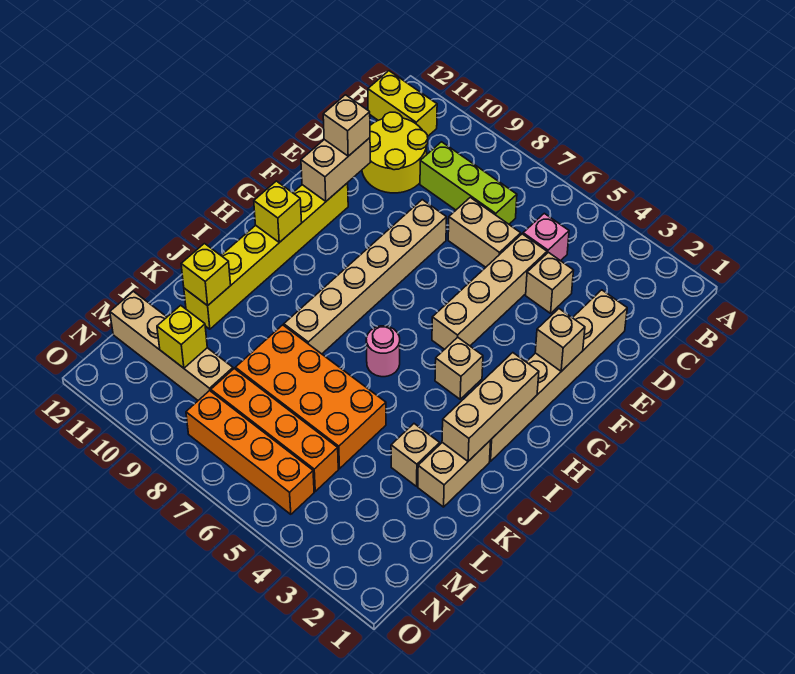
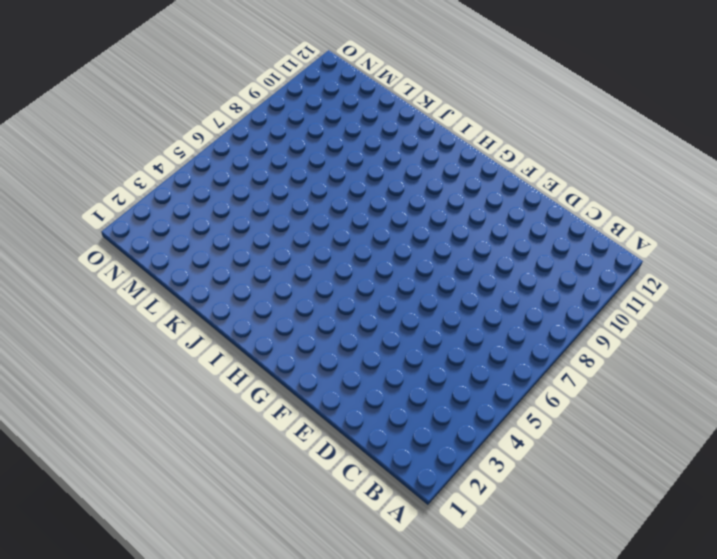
none -> yellow brick B11:B12 level 1
none -> pink brick C5 level 1
none -> lime brick C7:C9 level 1

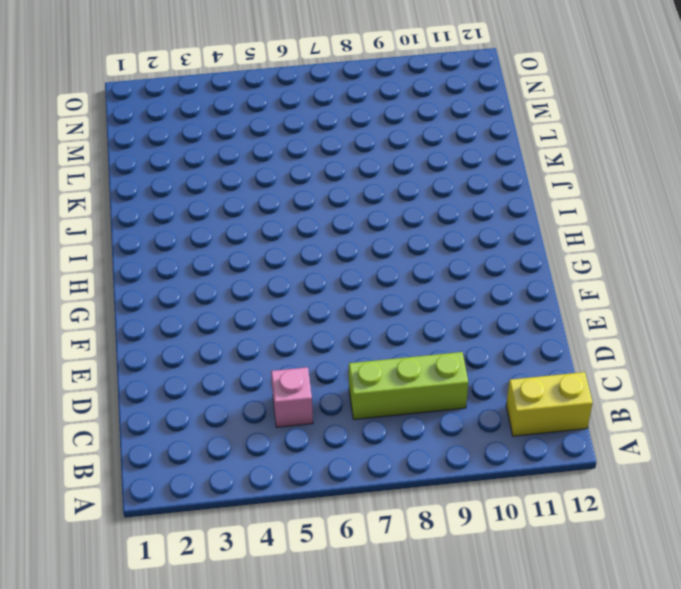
none -> yellow round brick C10:D11 level 1
none -> tan brick D2:I2 level 1
none -> tan brick D4 level 1

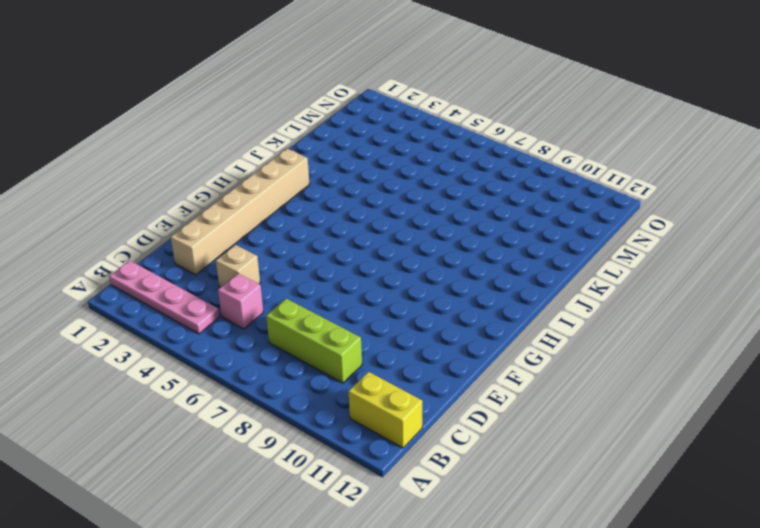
pink plate B1:B4 level 1 -> none
none -> yellow round brick C10:D11 level 1
none -> tan brick D5:G5 level 1
none -> tan brick D6:D7 level 1

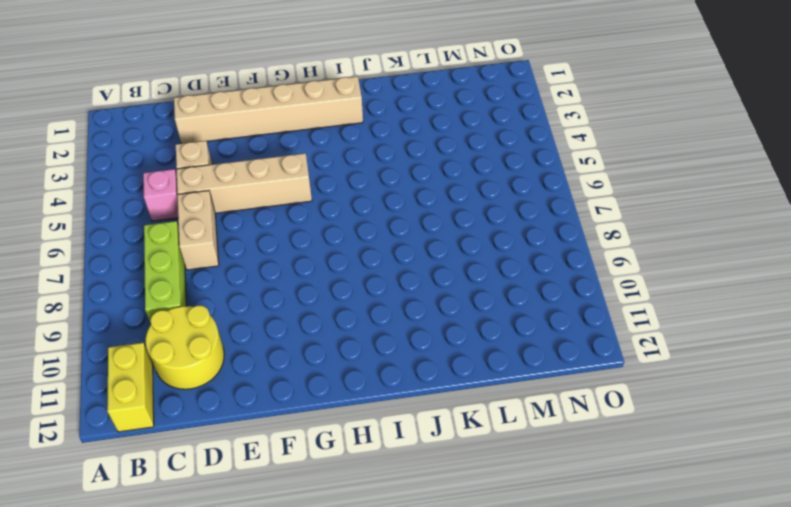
none -> tan brick E8:J8 level 1
none -> yellow brick F11:K11 level 1
none -> tan brick H4 level 1

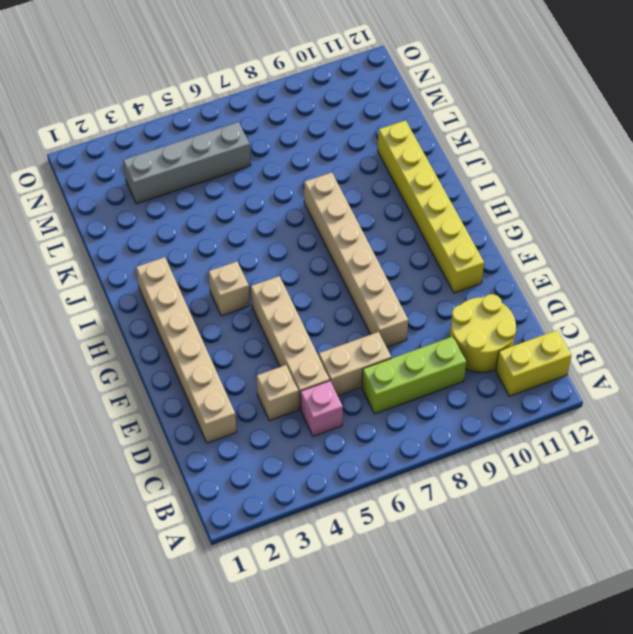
grey brick M3:M6 level 1 -> orange brick M5:M8 level 1
none -> pink round brick I6 level 1
none -> tan brick J2:K2 level 1
none -> tan brick K3 level 1

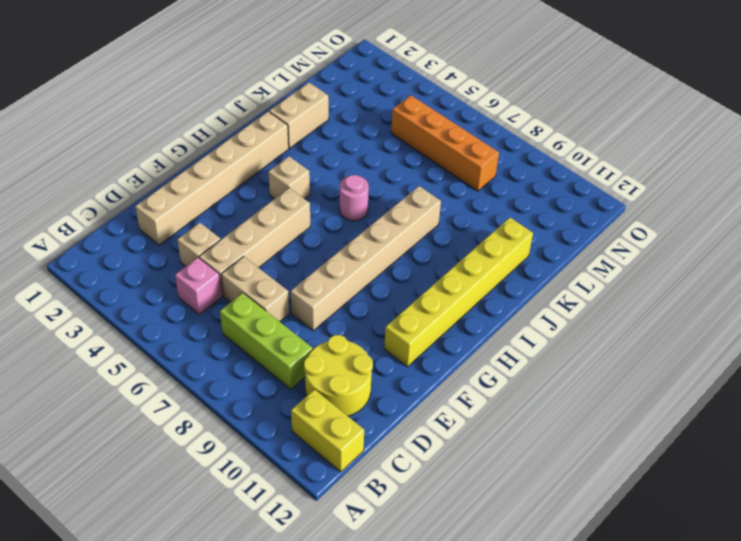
none -> tan brick K3 level 1
none -> orange brick K5:L8 level 1
none -> tan brick M9:M12 level 1

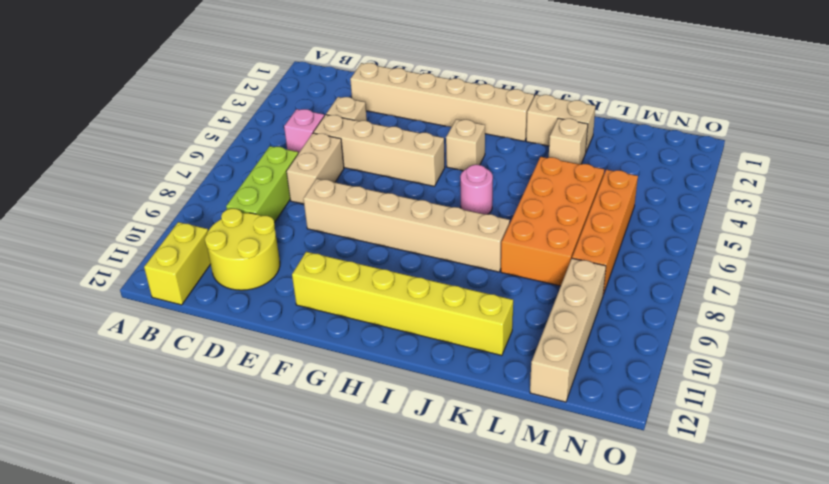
none -> orange brick N5:N8 level 1
none -> tan brick E11:F11 level 2
none -> tan brick F2 level 2

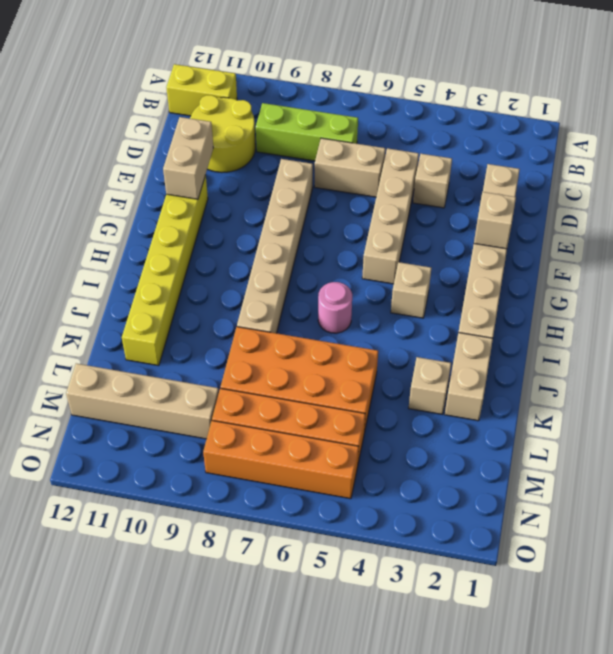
none -> pink brick C5 level 1
none -> tan brick H2:J2 level 2
none -> yellow brick H11 level 2

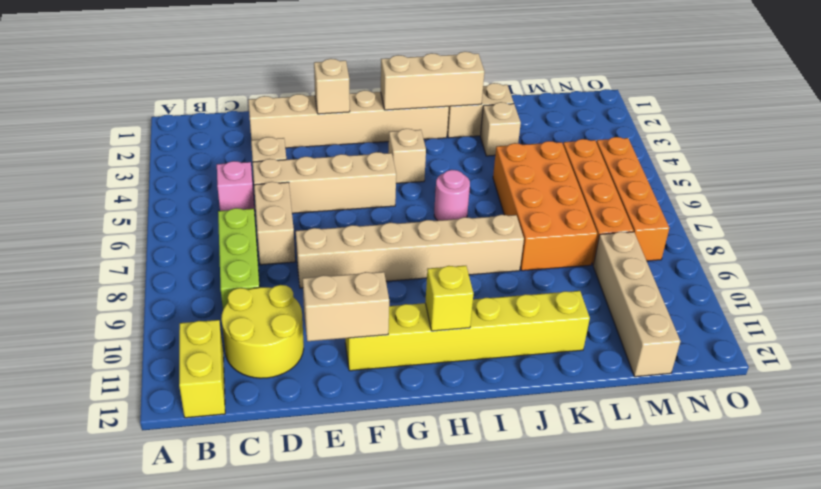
none -> yellow brick K11 level 2
none -> yellow brick M10 level 2
none -> tan brick E11 level 3

